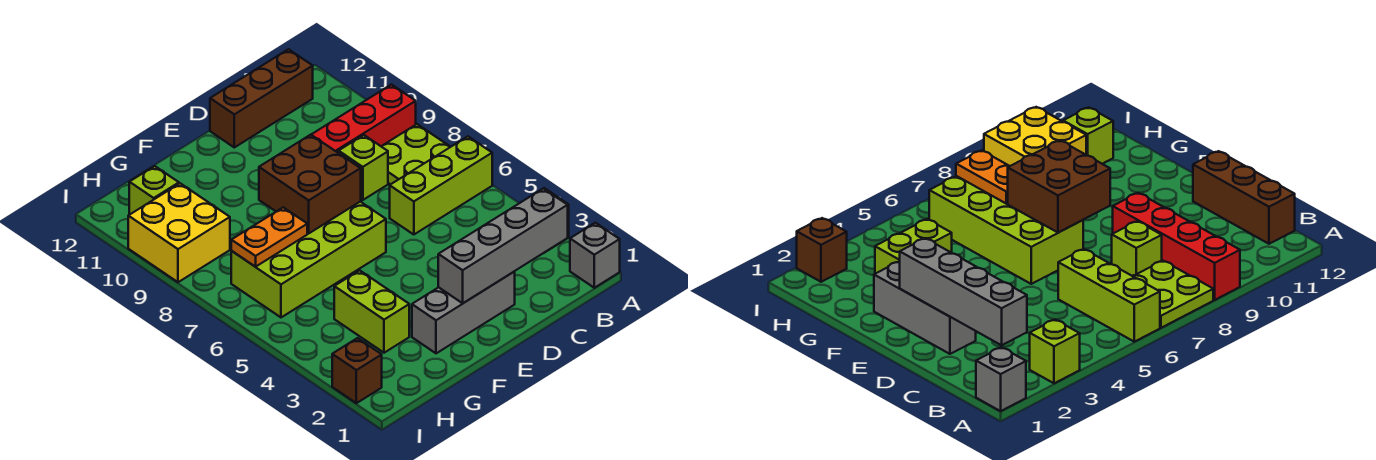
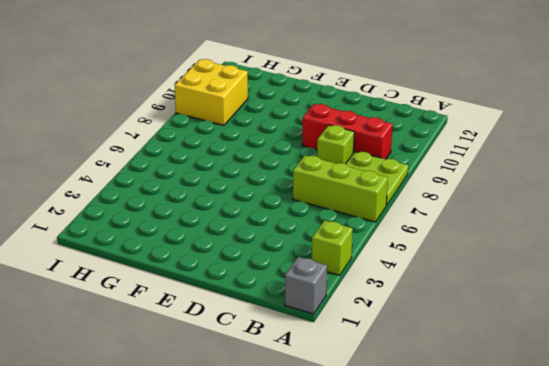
red brick B9:D9 level 1 -> red brick A9:D9 level 1
none -> brown brick B12:D12 level 1
none -> grey brick D2:F2 level 1
none -> lime brick E6:H7 level 1

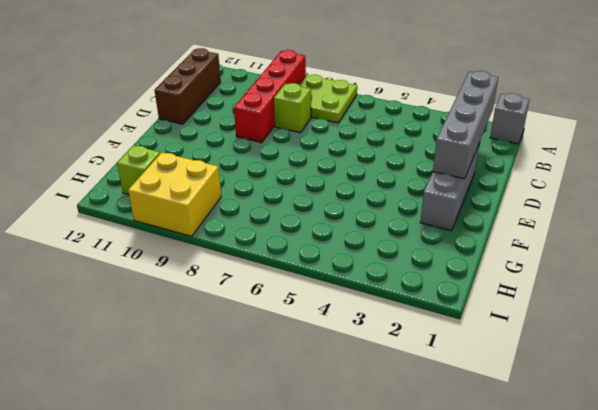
none -> lime brick A3 level 1
none -> lime brick A6:C6 level 1
none -> lime brick E6:H7 level 1

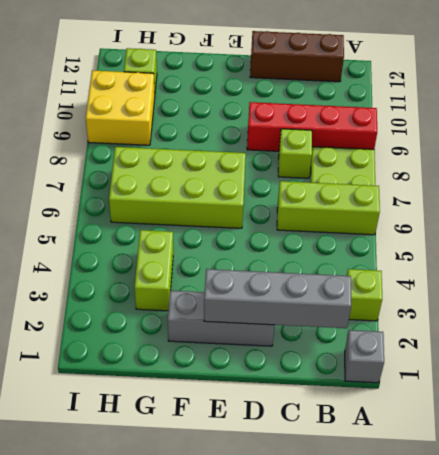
none -> brown brick I2 level 1
none -> brown brick E7:F8 level 2
none -> orange plate G7:H7 level 2

